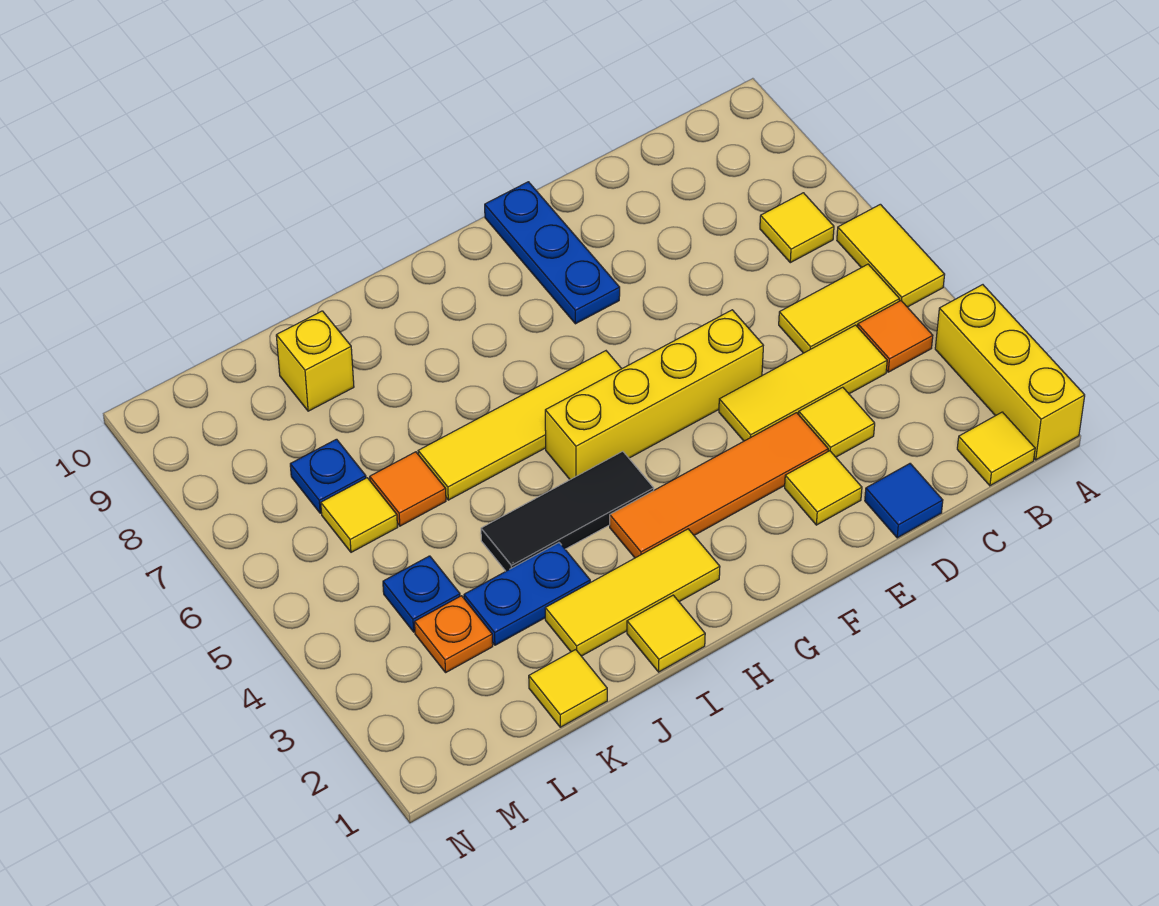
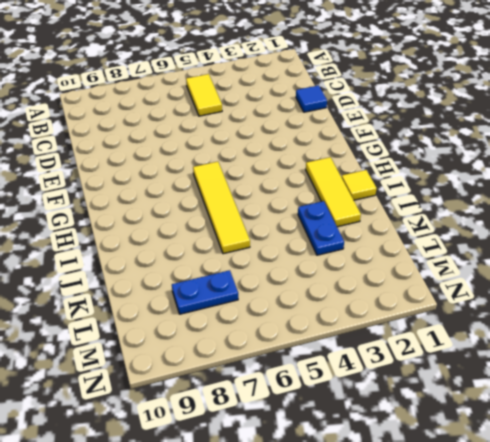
blue plate L7:L8 level 1 -> blue plate L7 level 1
none -> yellow brick A1:A3 level 1
none -> yellow tile A5:A6 level 1
none -> yellow tile B1 level 1

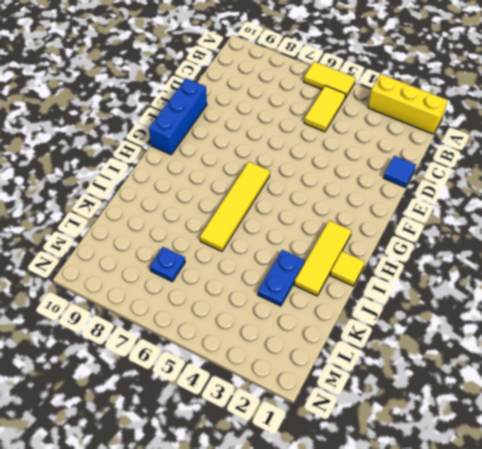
blue brick E10:G10 level 1 -> blue plate F8:F10 level 1
none -> yellow tile B1 level 1
none -> orange tile B4 level 1
none -> yellow tile B7 level 1

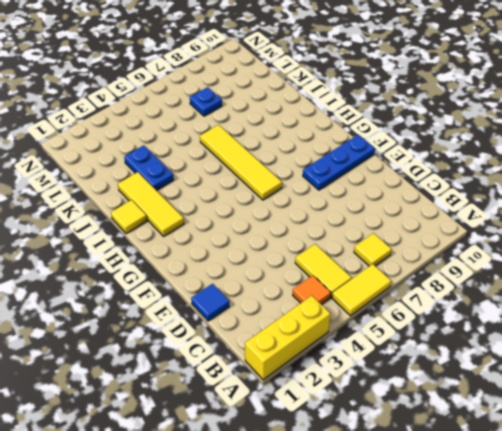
none -> yellow tile B1 level 1
none -> yellow tile C4:E4 level 1
none -> yellow tile D3 level 1

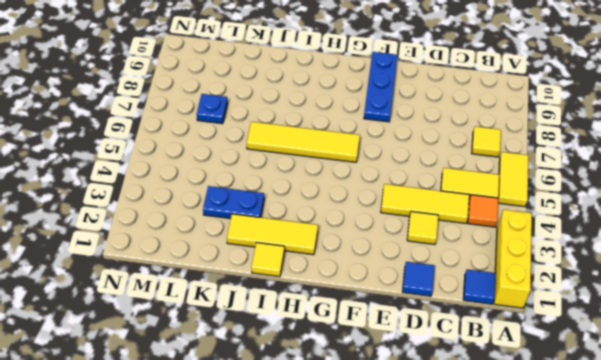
blue tile B1 level 1 -> yellow tile B1 level 1
none -> yellow tile E2 level 1
none -> orange tile E3:H3 level 1
none -> yellow brick E5:H5 level 1

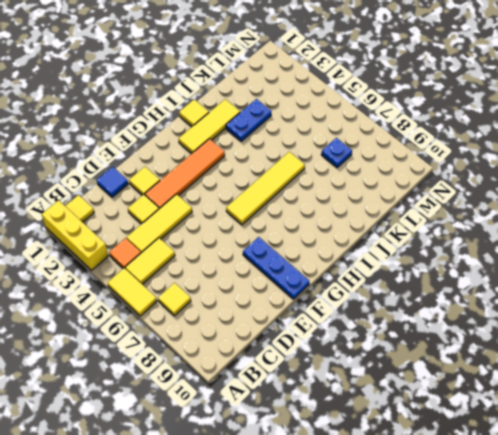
none -> yellow brick E5:H5 level 1
none -> black tile H4:J4 level 1
none -> yellow tile K1 level 1

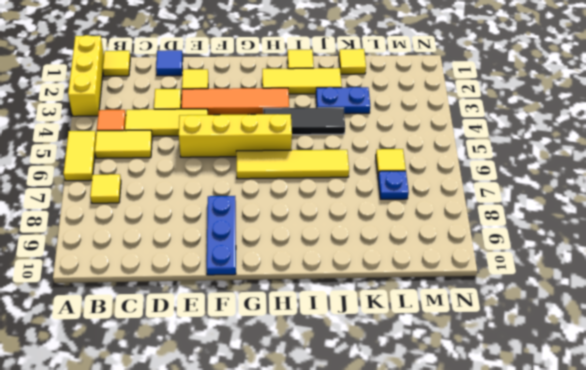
none -> orange tile K6 level 1
none -> yellow brick K9 level 1
none -> orange plate L3 level 1

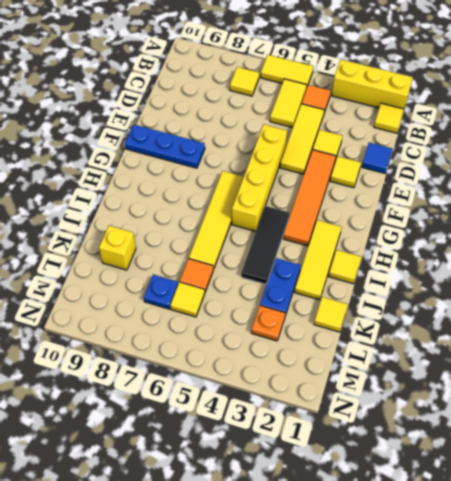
none -> blue plate L4 level 1

